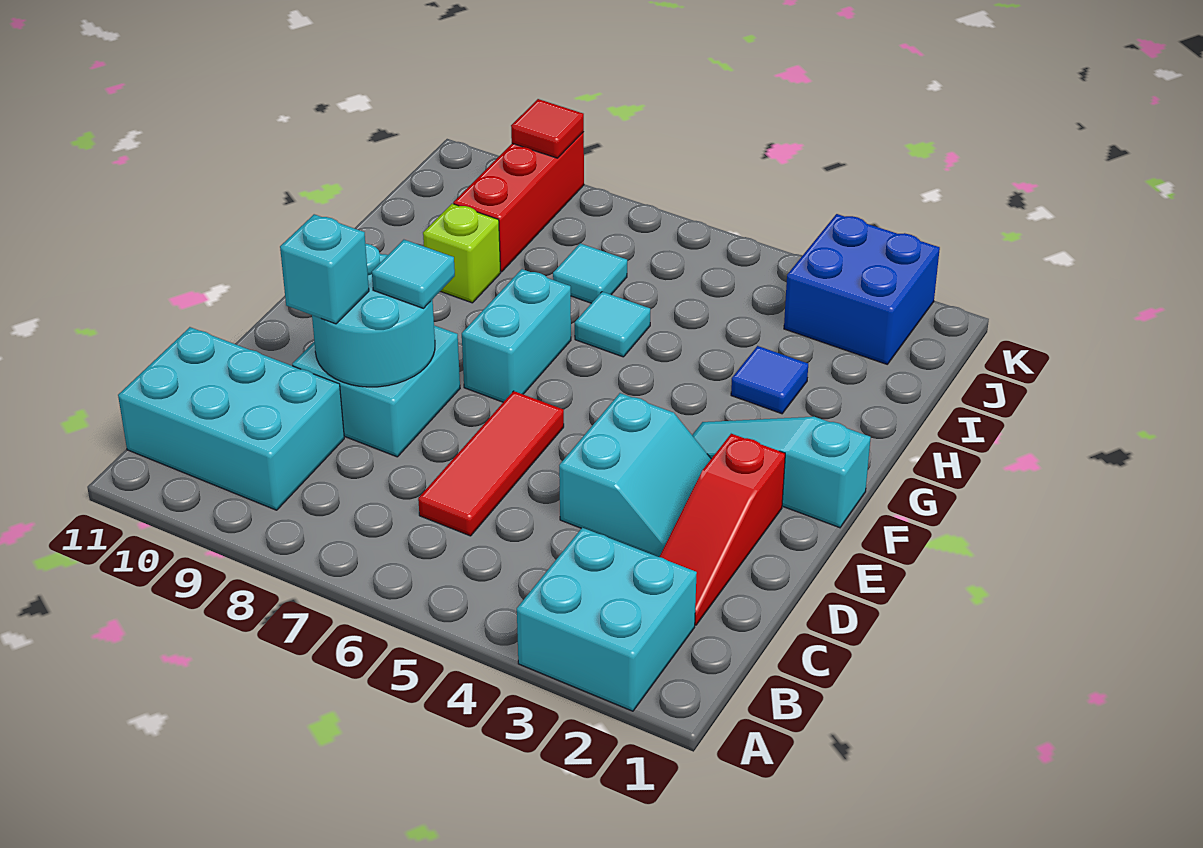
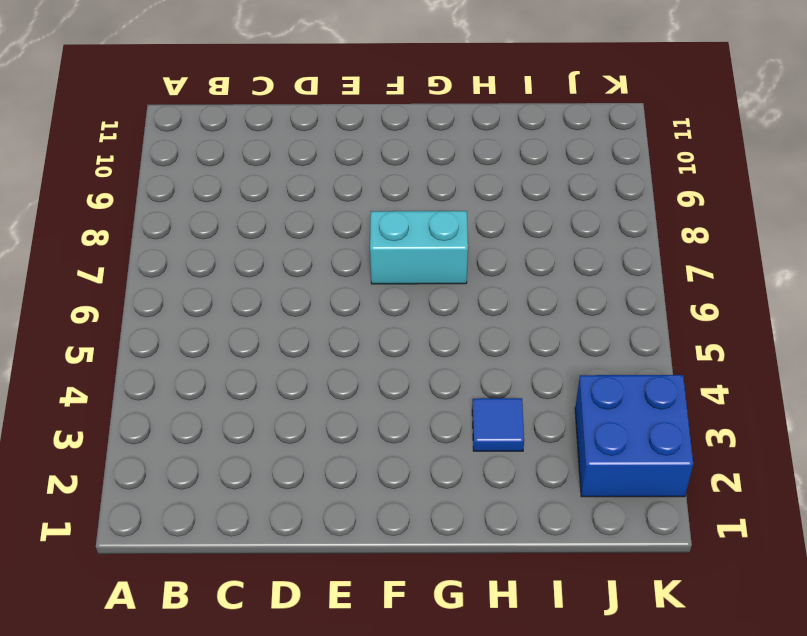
none -> cyan brick A2:B3 level 1
none -> cyan brick B9:C11 level 1
none -> red slope C2:E2 level 1 top E

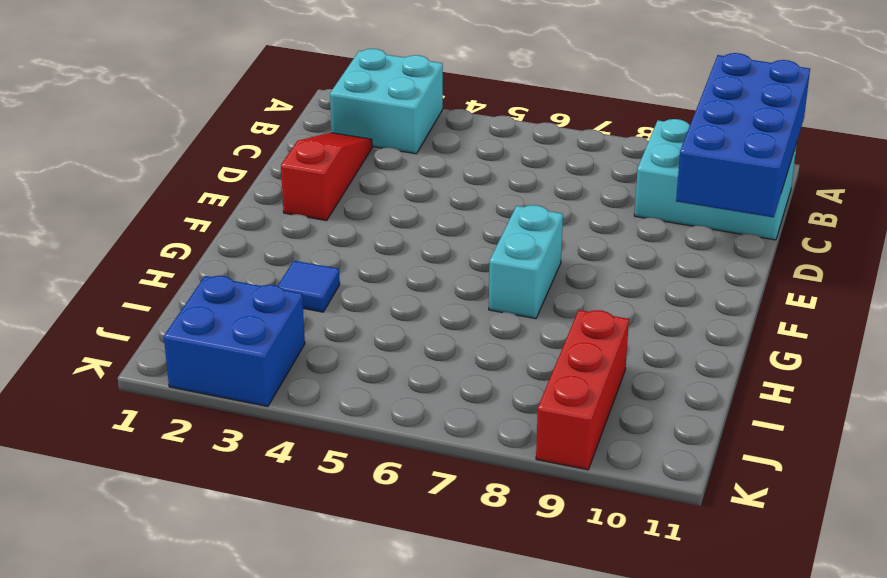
blue brick A10:D11 level 2 -> none
none -> red tile C6:E6 level 1
none -> cyan slope D3:E4 level 1 top 4
none -> cyan brick D8:E9 level 1

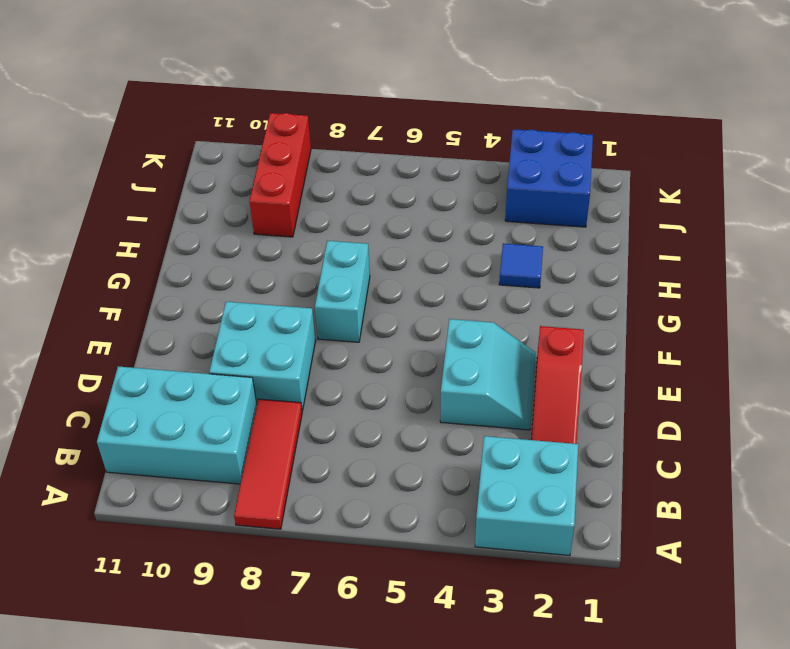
red tile A8:C8 level 1 -> red tile C6:E6 level 1
none -> cyan slope F1:F3 level 1 top 1
none -> cyan tile H6 level 1
none -> lime brick H9 level 1

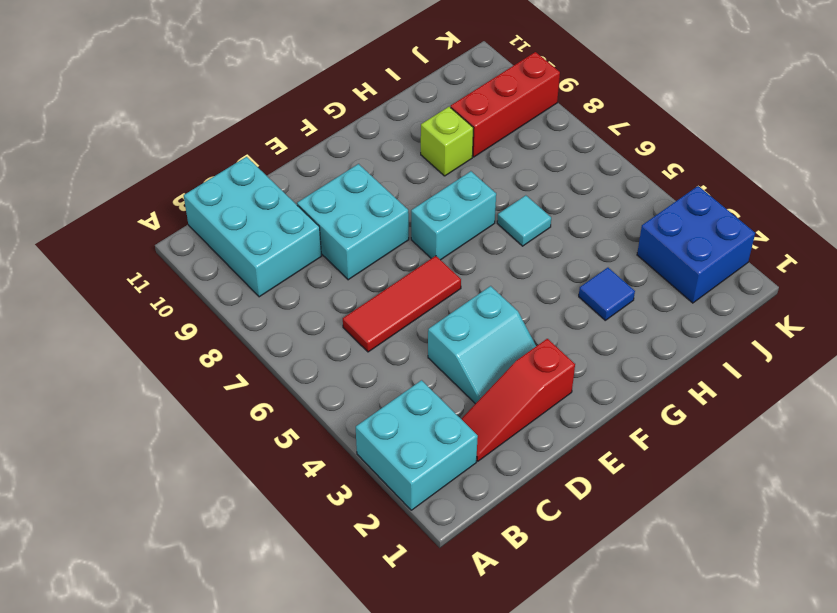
none -> cyan slope F1:F3 level 1 top 1
none -> cyan tile I7 level 1
none -> cyan round brick D8:E9 level 2

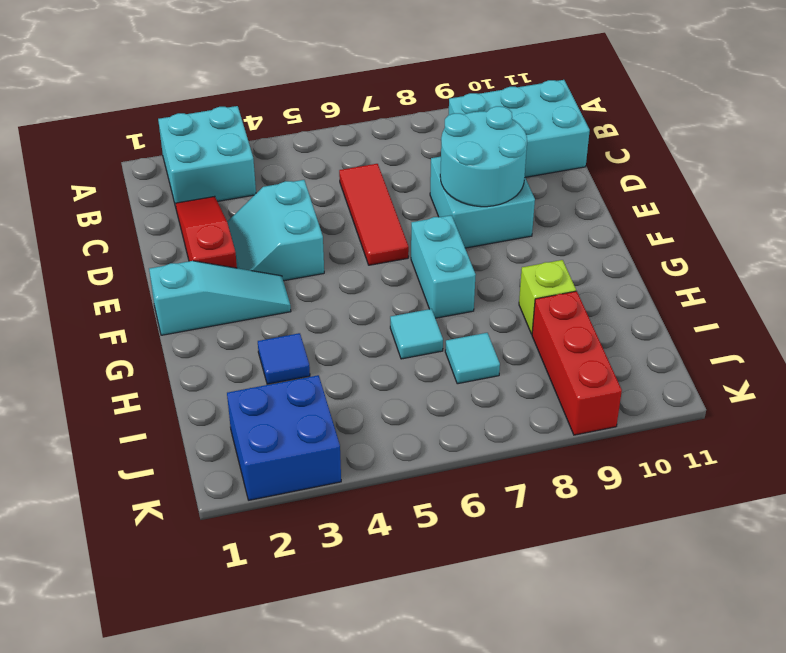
none -> red tile K9 level 2
none -> cyan brick D9 level 3
none -> cyan tile E8 level 3

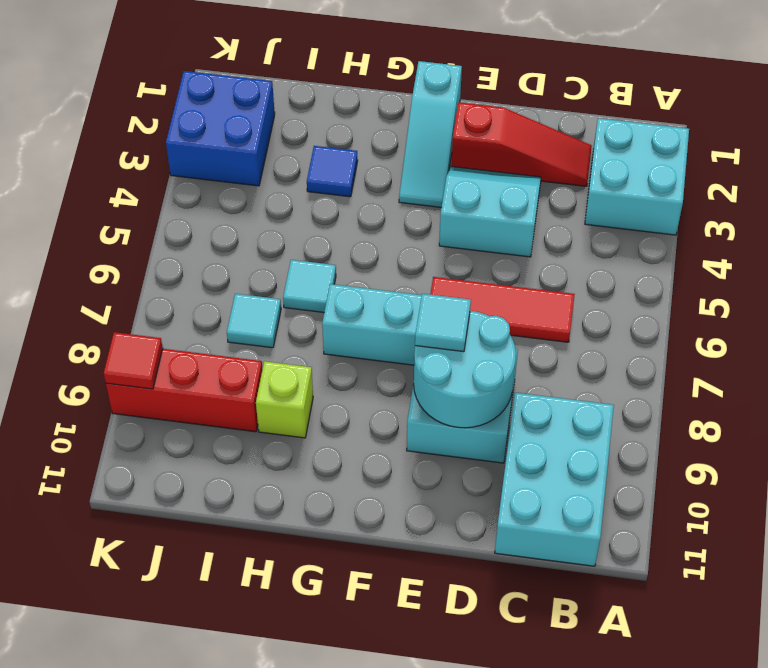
none -> cyan brick D9 level 3

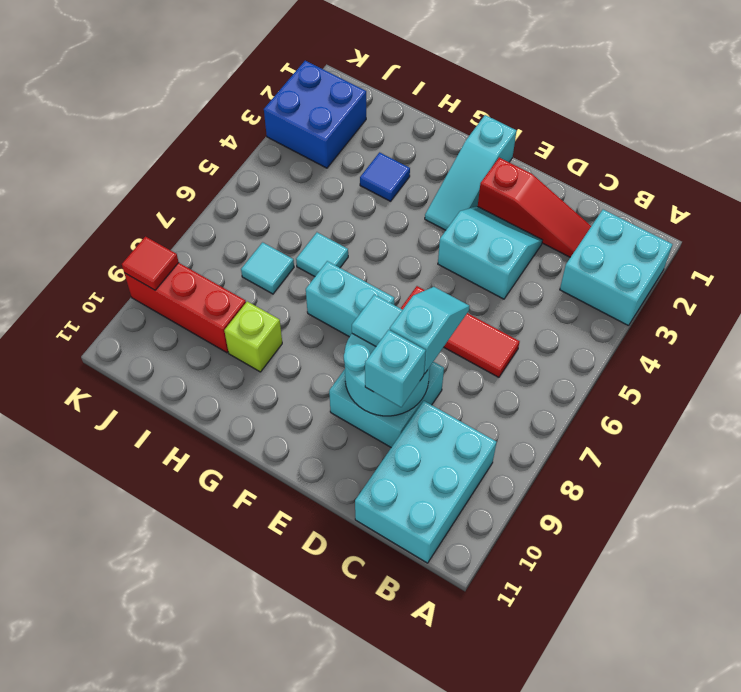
cyan slope D7:D8 level 3 top 8 -> none

